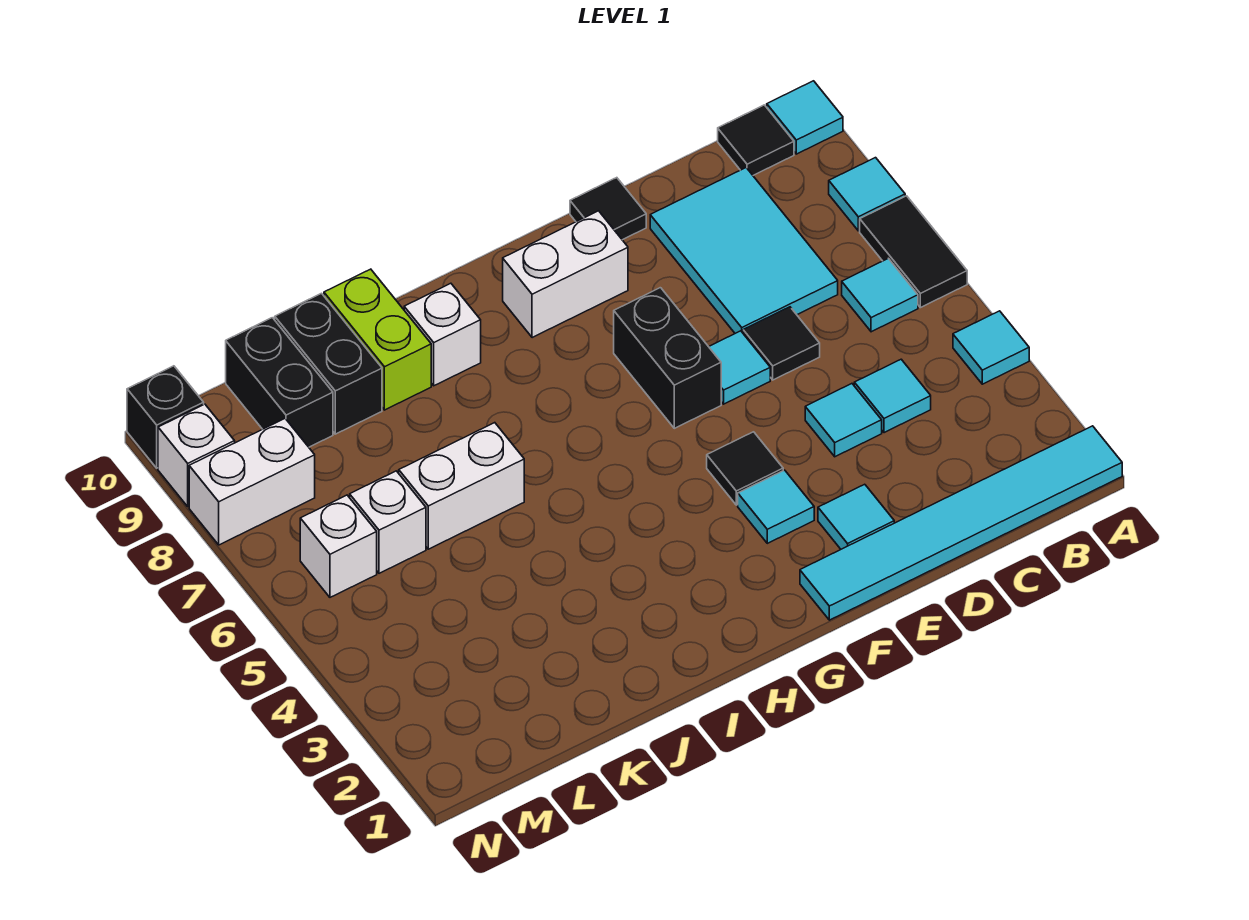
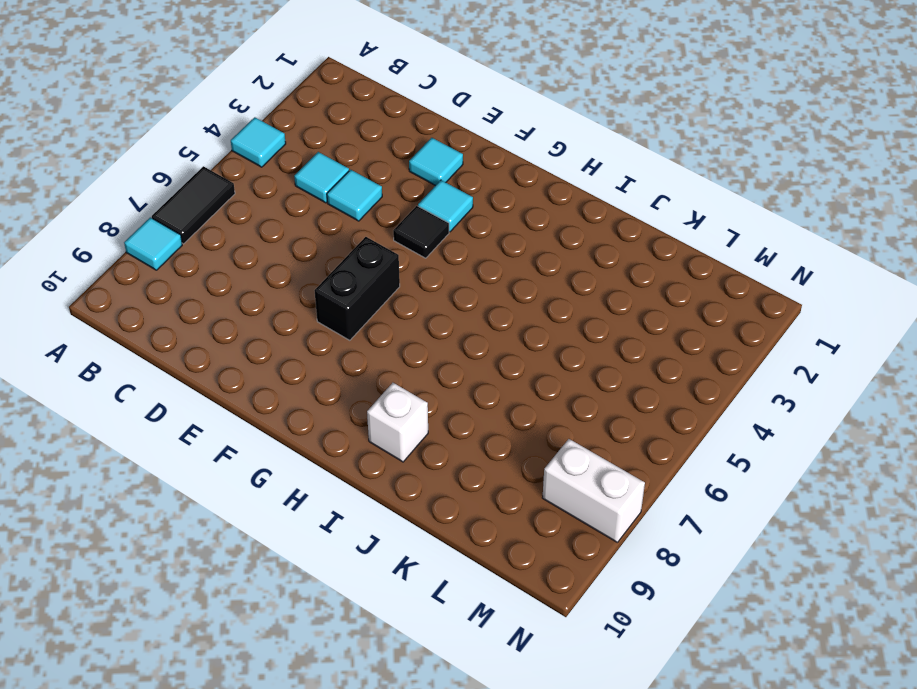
none -> cyan tile A1:F1 level 1
none -> cyan tile A10 level 1
none -> cyan tile B6 level 1

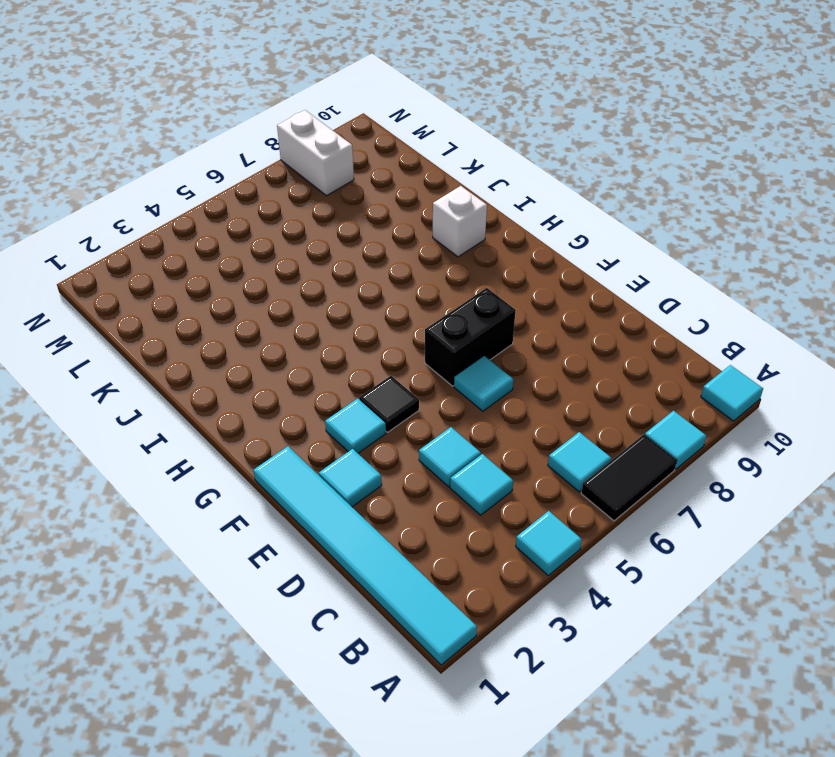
none -> black tile B10 level 1
none -> cyan tile C7:D9 level 1
none -> black tile D6 level 1

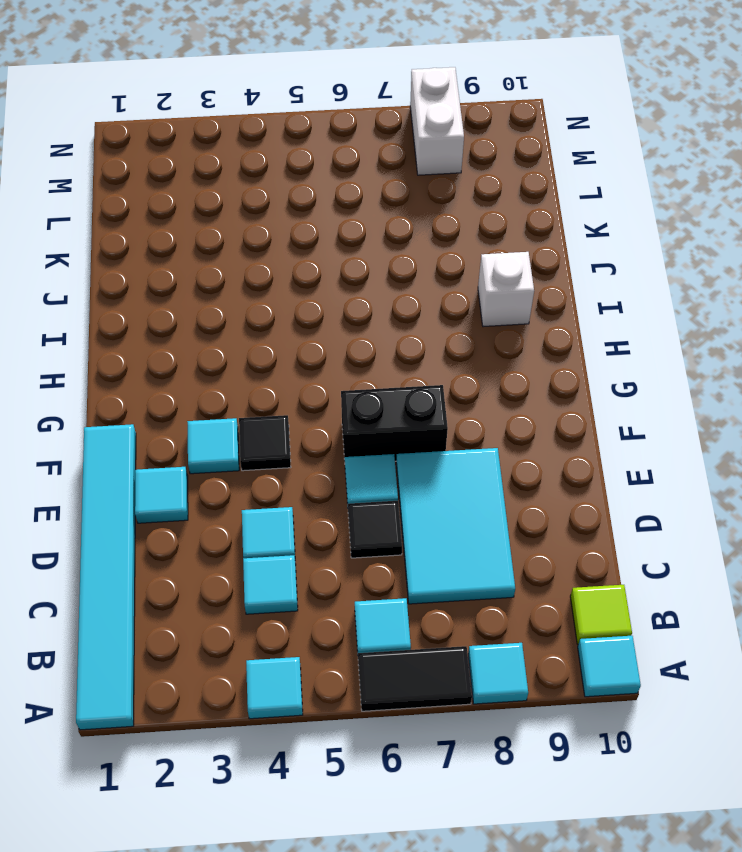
lime tile B10 level 1 -> black tile B10 level 1
cyan tile C7:E8 level 1 -> cyan tile C7:D9 level 1
none -> black tile E10 level 1
none -> white brick F9:G9 level 1
none -> white brick J6:K6 level 1

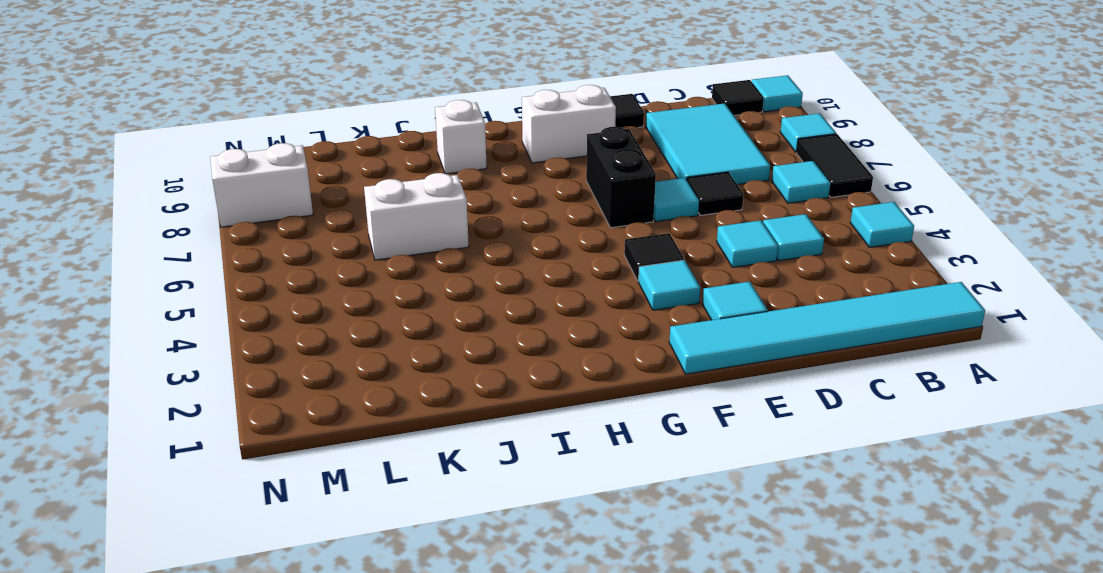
none -> lime brick J9:J10 level 1
none -> black brick K9:K10 level 1
none -> white brick L6 level 1

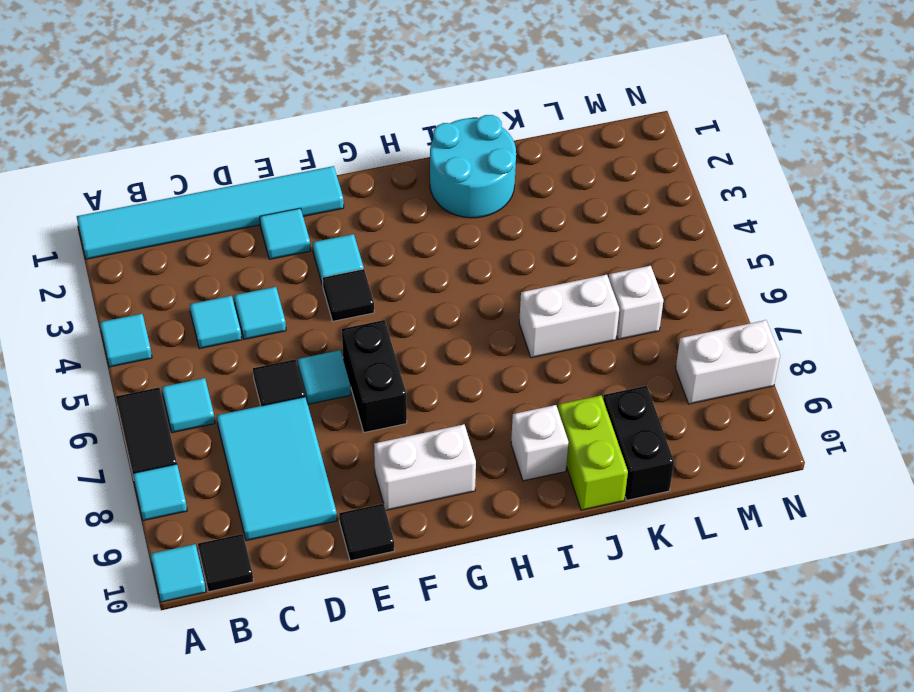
cyan round brick I1:J2 level 1 -> none
none -> black brick L9:L10 level 1
none -> white brick M6 level 1
none -> white brick N9 level 1

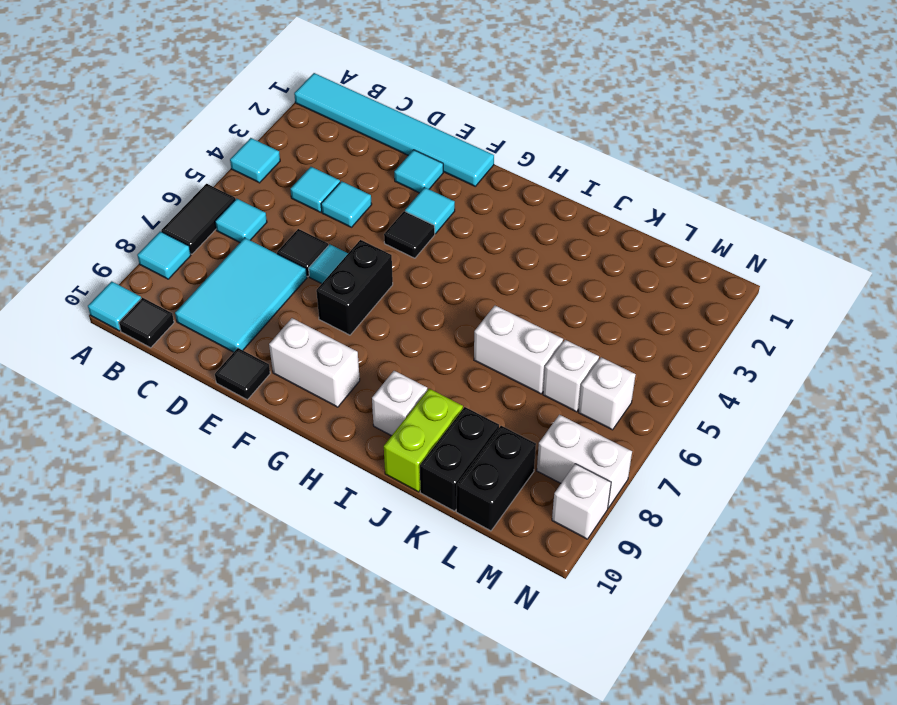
none -> black brick N10 level 1

